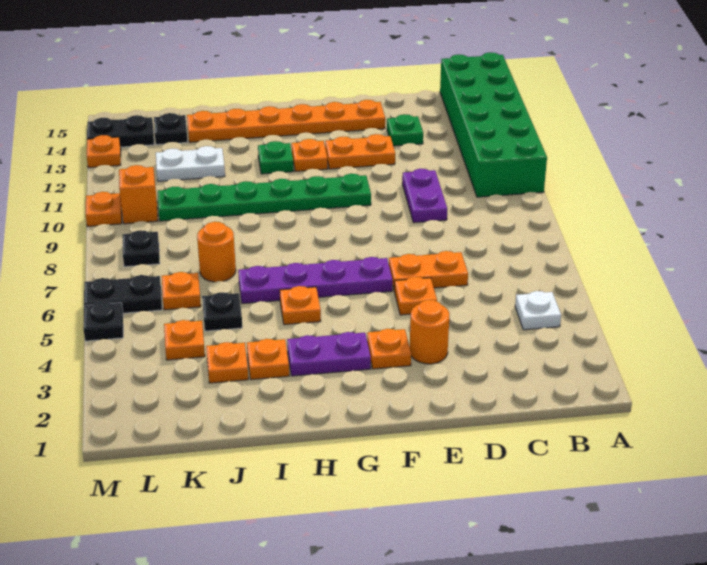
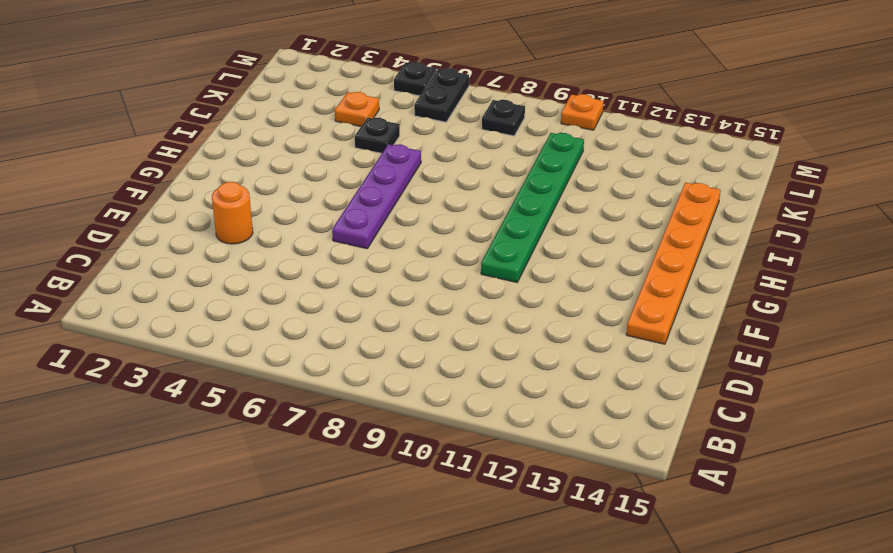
none -> green brick A10:B15 level 1
none -> white plate B4 level 1
none -> orange plate D6:E6 level 1
none -> purple plate D9:D10 level 1

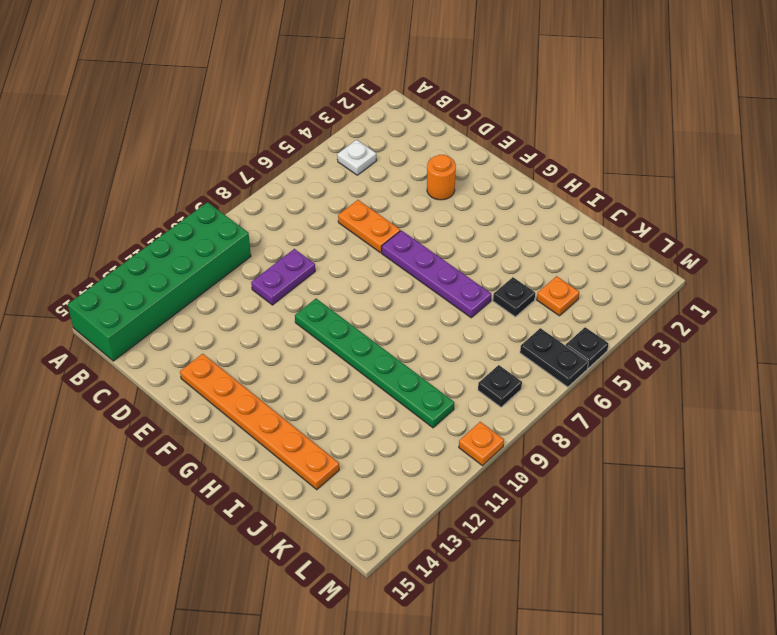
none -> green plate D13 level 1
none -> orange plate E5 level 1
none -> orange plate E12:F12 level 1
none -> orange plate F3 level 1

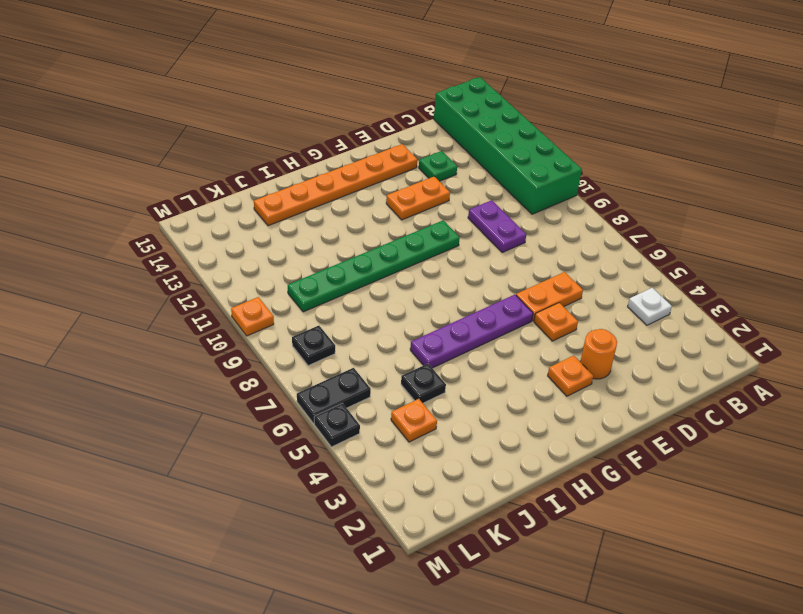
none -> purple plate G3:H3 level 1
none -> orange plate G12 level 1
none -> orange plate H5 level 1
none -> green plate H12 level 1

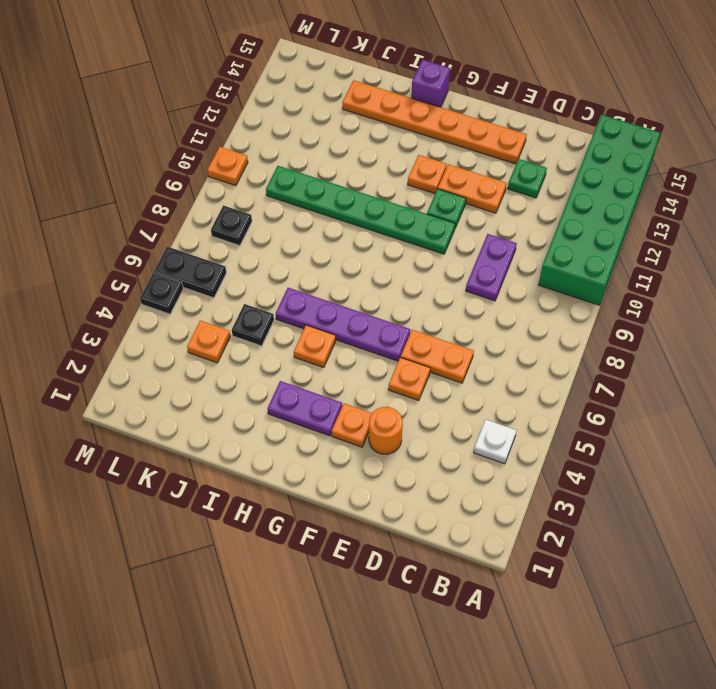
green plate F11 level 1 -> green plate H12 level 1
purple brick H15 level 1 -> none
none -> orange plate I3 level 1
none -> orange plate J3 level 1
none -> orange round brick J7 level 1
none -> white plate J12:K12 level 1

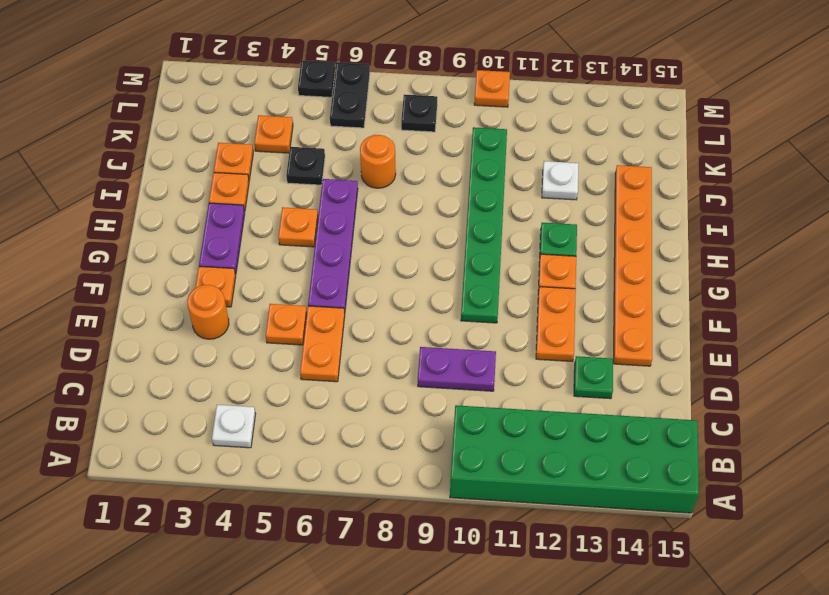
white plate J12 level 1 -> white plate J12:K12 level 1
none -> orange plate K6 level 1
none -> black plate K14 level 1
none -> orange brick L10 level 1
none -> black plate L14:M14 level 1

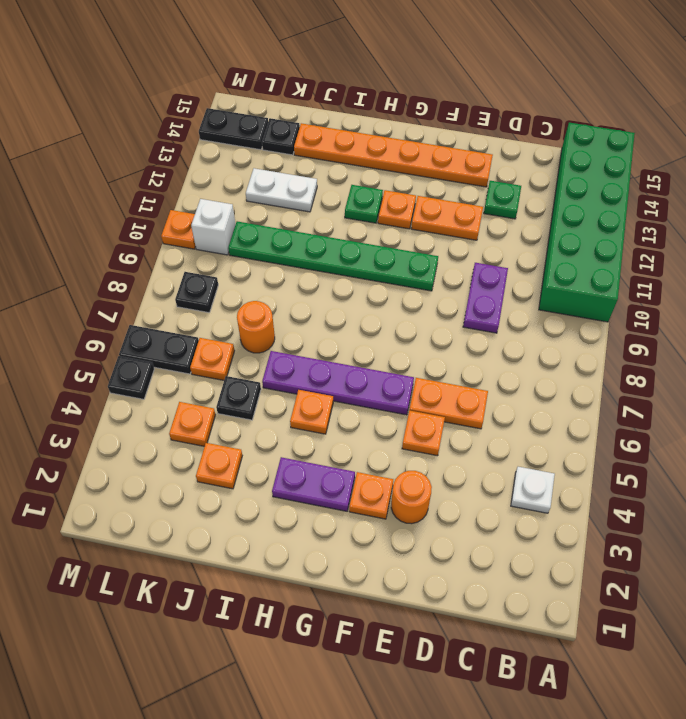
white brick L10 level 1 -> orange brick L10 level 1
none -> orange plate I3 level 1
none -> orange plate M13 level 1

